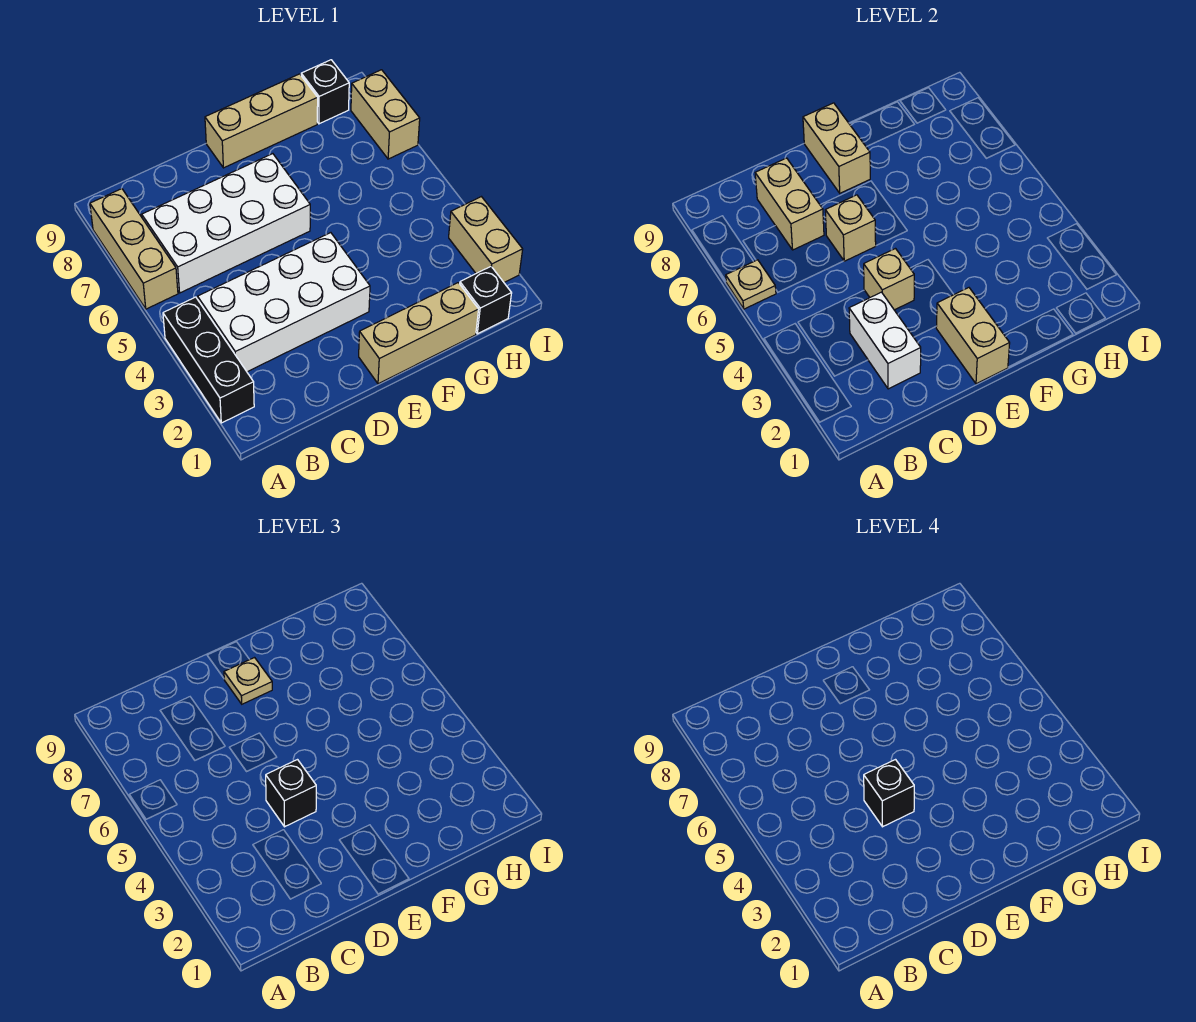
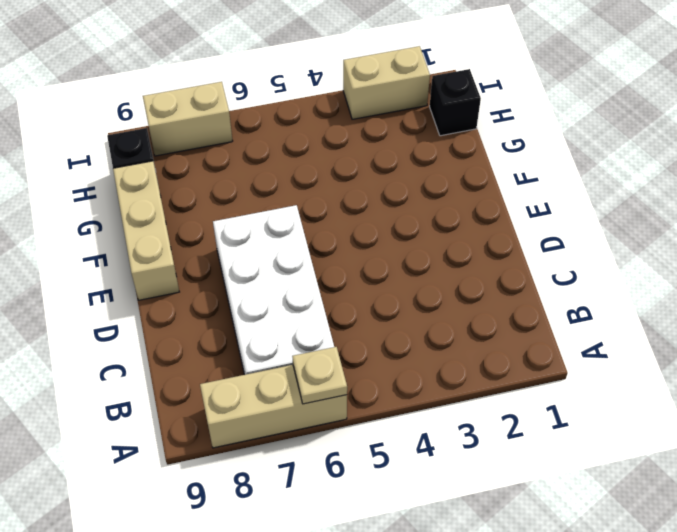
none -> black brick A2:A4 level 1
none -> white brick B3:E4 level 1
none -> tan brick E1:G1 level 1

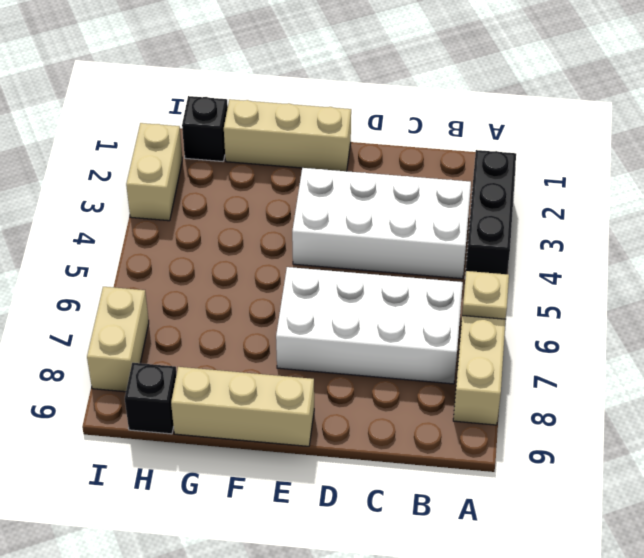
none -> white brick C2:C3 level 2
none -> tan brick C7:C8 level 2
none -> tan brick D4 level 2

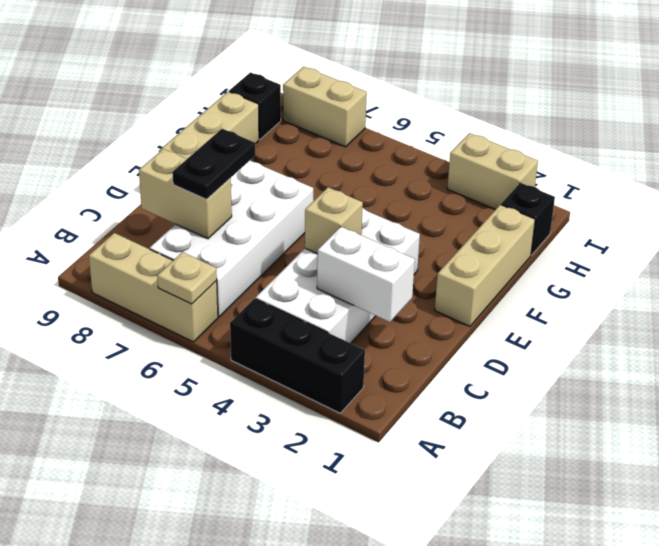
black plate C7:D7 level 3 -> none
none -> tan brick D6 level 2
none -> tan brick E1:E2 level 2
none -> tan brick E8:E9 level 2

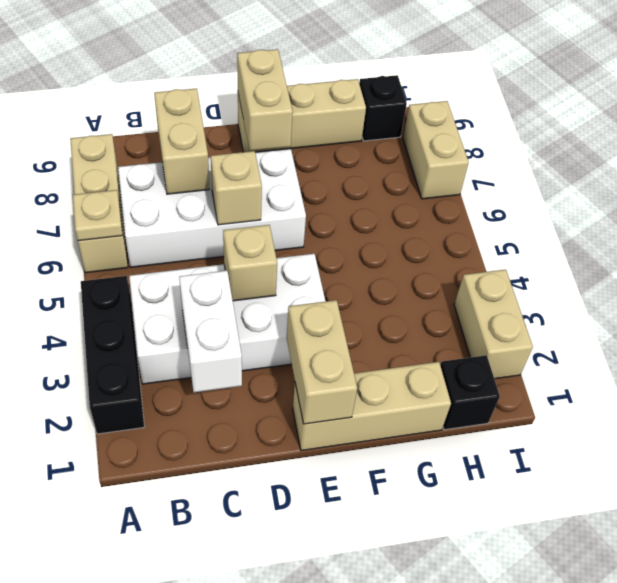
none -> black brick D4 level 3
none -> tan plate E8 level 3
none -> black brick D4 level 4

